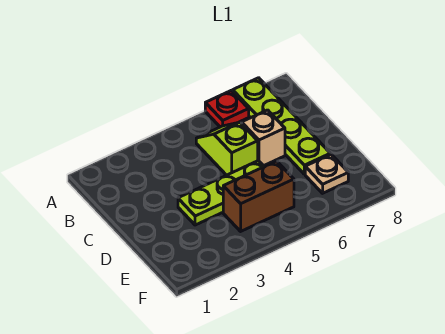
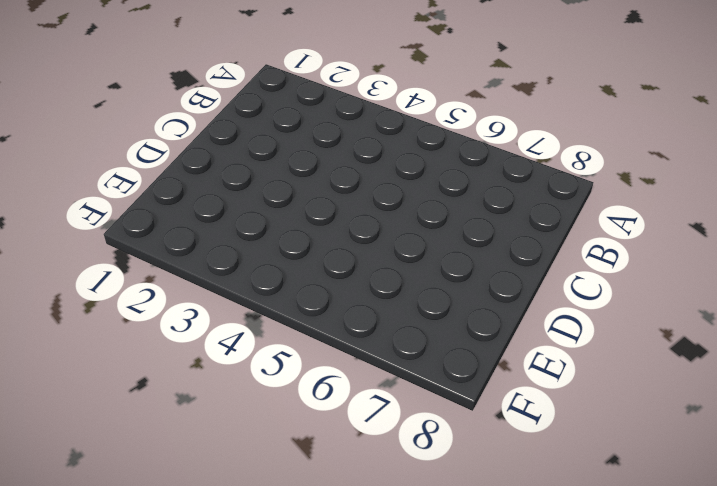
none -> red plate A6 level 1
none -> lime plate A7:D7 level 1

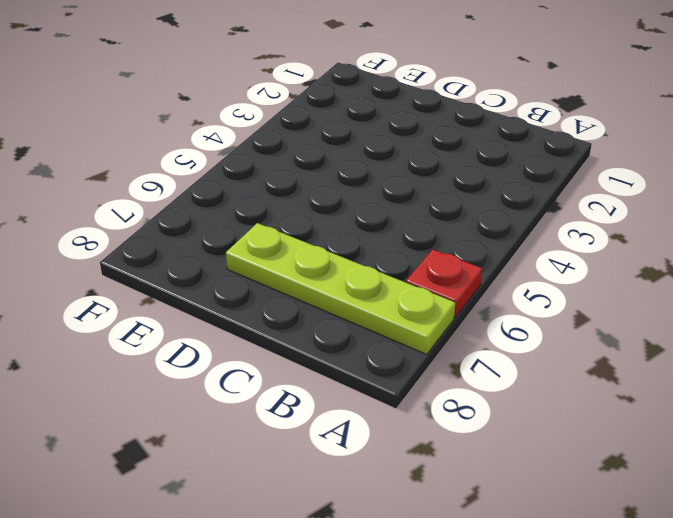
none -> lime slope B5:C5 level 1 top C
none -> tan brick C6 level 1

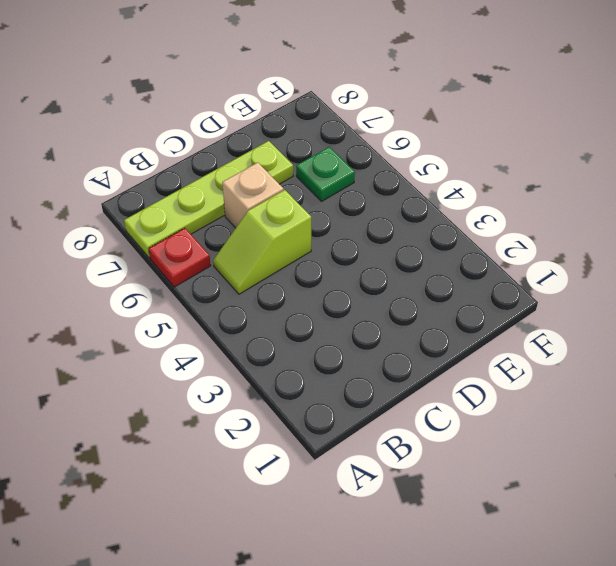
green plate E6 level 1 -> none
none -> lime plate D3:D5 level 1
none -> brown brick E4:E5 level 1

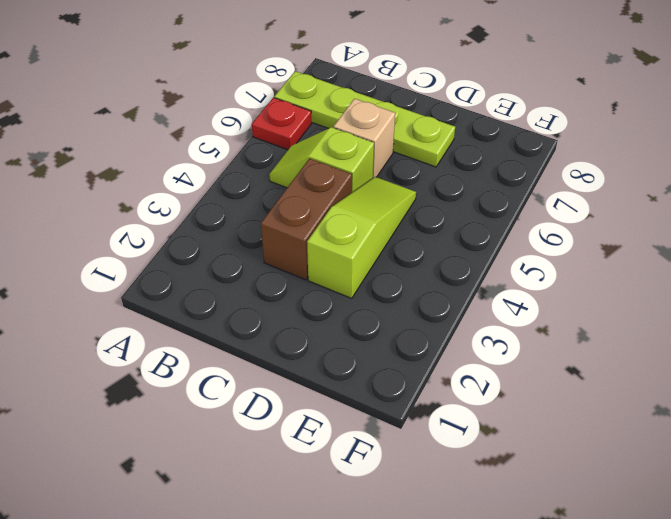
brown brick C3:C4 level 1 -> brown brick E4:E5 level 1
lime slope D3:D5 level 1 top 3 -> lime plate D3:D5 level 1
none -> tan plate E7 level 1

